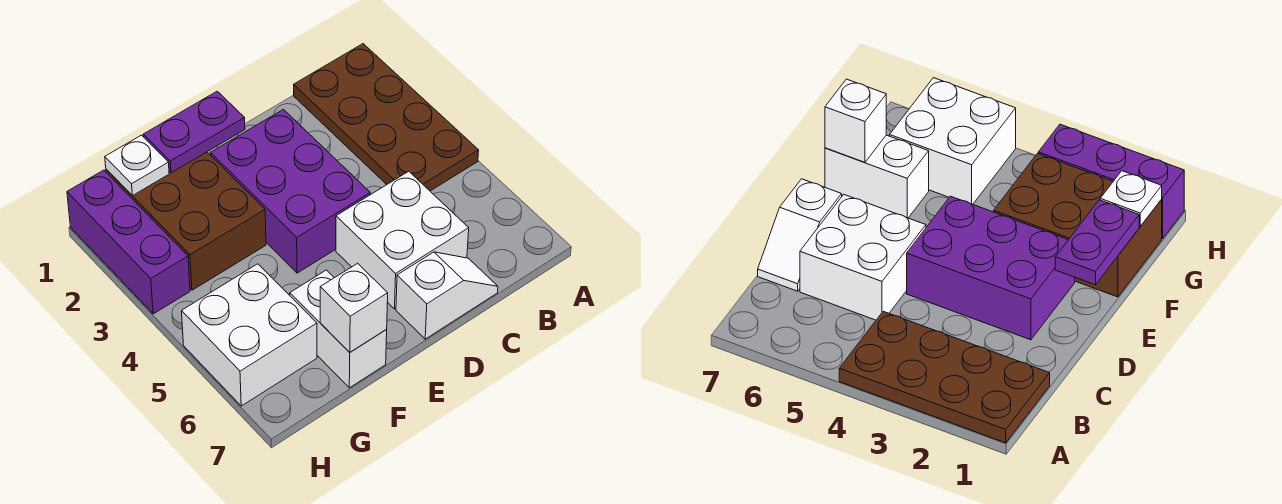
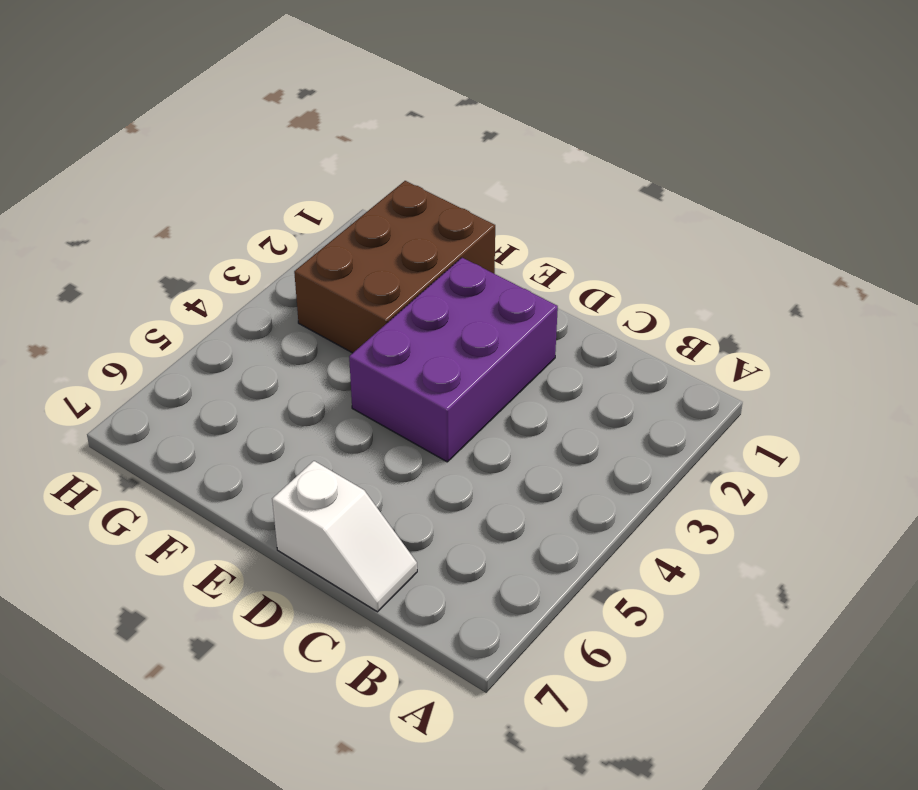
none -> brown plate A1:B4 level 1
none -> white brick C5:D6 level 1

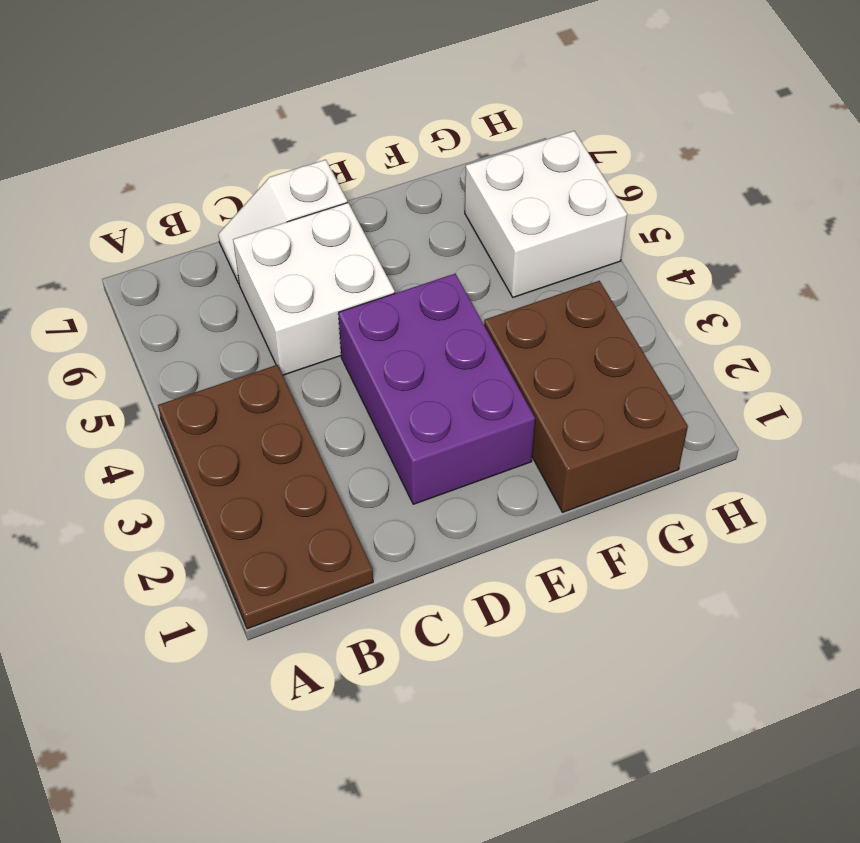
none -> white brick F6:F7 level 1
none -> purple brick H1:H3 level 1

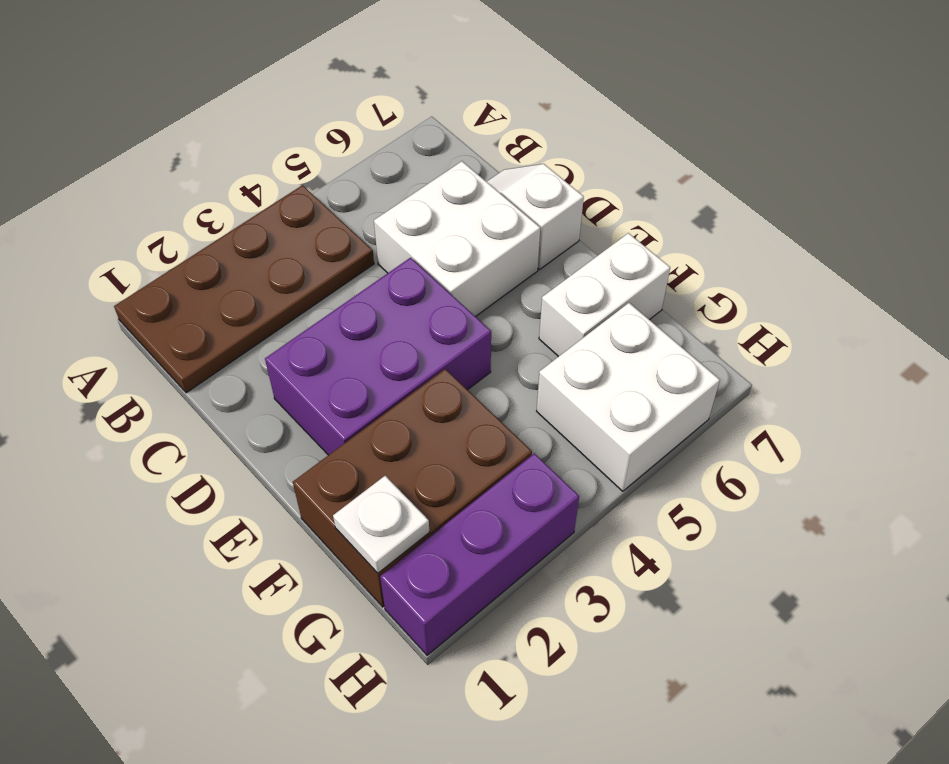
none -> purple plate E1:F1 level 2
none -> white brick F7 level 2

